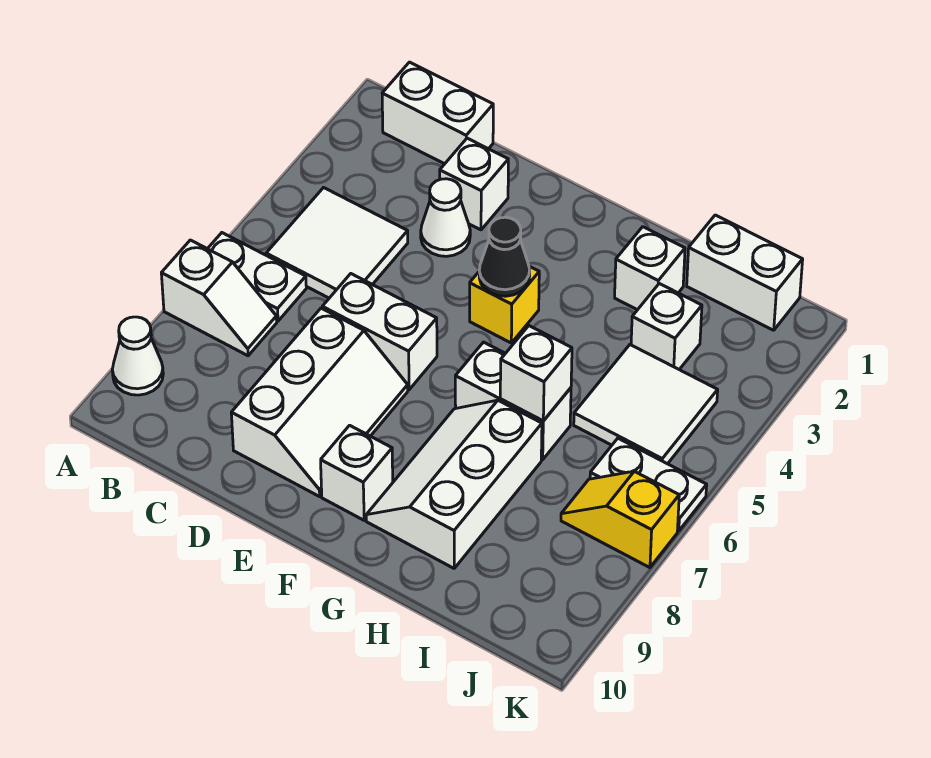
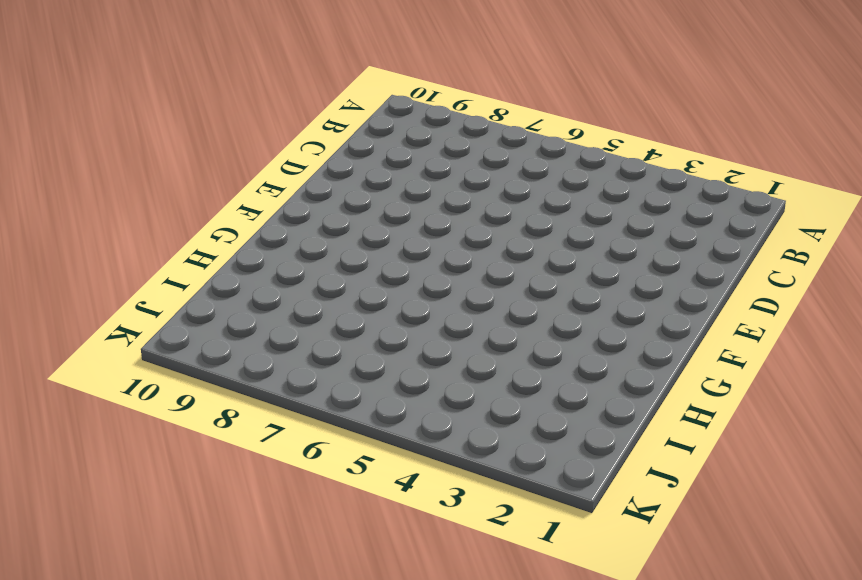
none -> white plate A6:B6 level 1
none -> white slope A7:B7 level 1 top A
none -> white cone A9 level 1

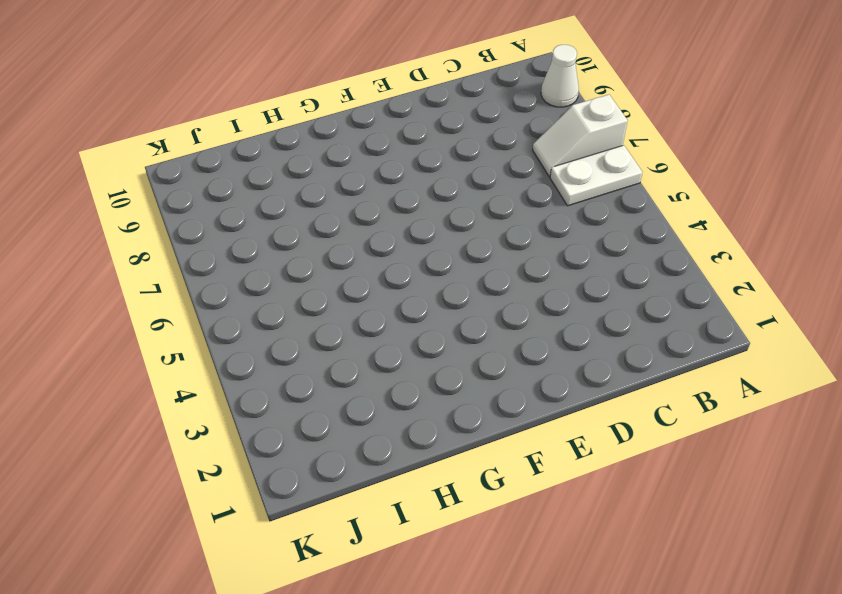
none -> white brick B1:C1 level 1
none -> white tile B4:C5 level 1
none -> white brick D2 level 1

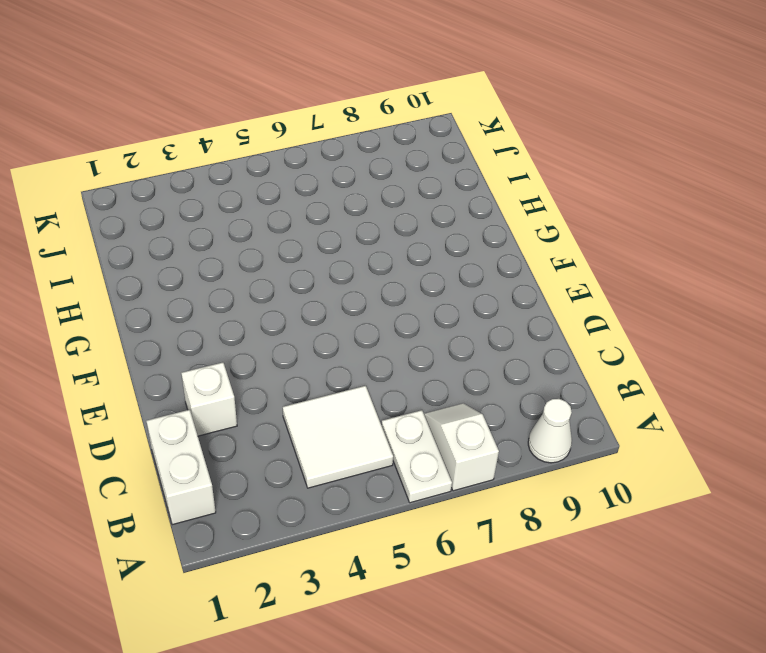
none -> white cone D3 level 1
none -> white brick D6:E6 level 1
none -> white slope D7:E9 level 1 top D

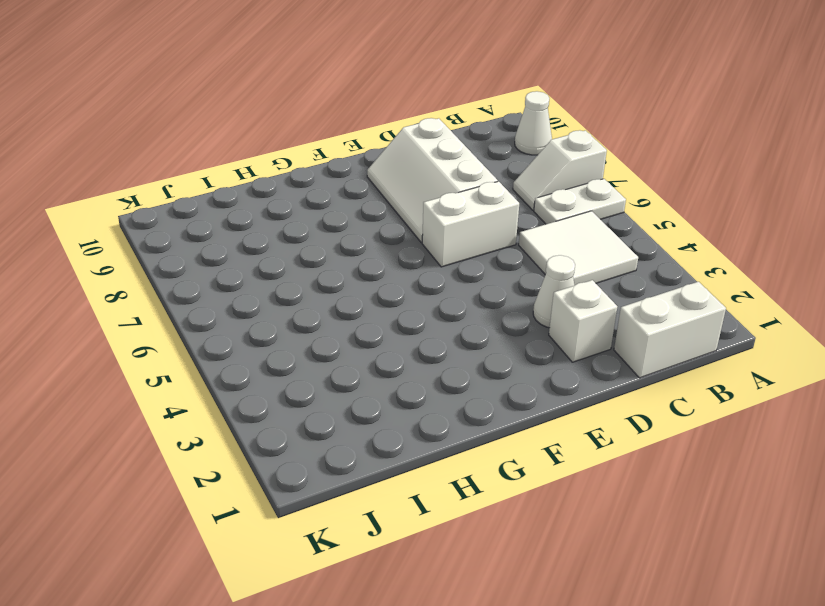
none -> yellow brick F4 level 1
none -> white brick F9 level 1
none -> white brick G6:H6 level 1

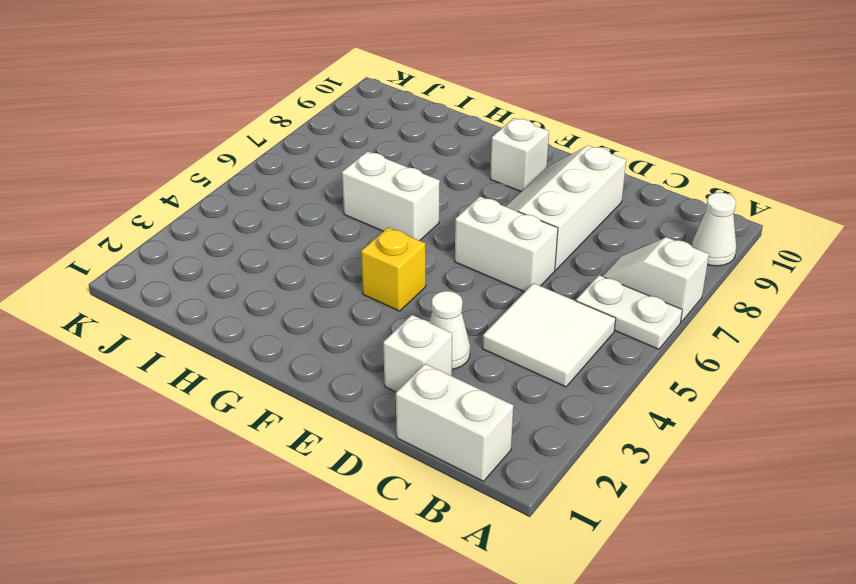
none -> white slope G7:H9 level 1 top H
none -> white brick H2 level 1
none -> white brick I1:J1 level 1

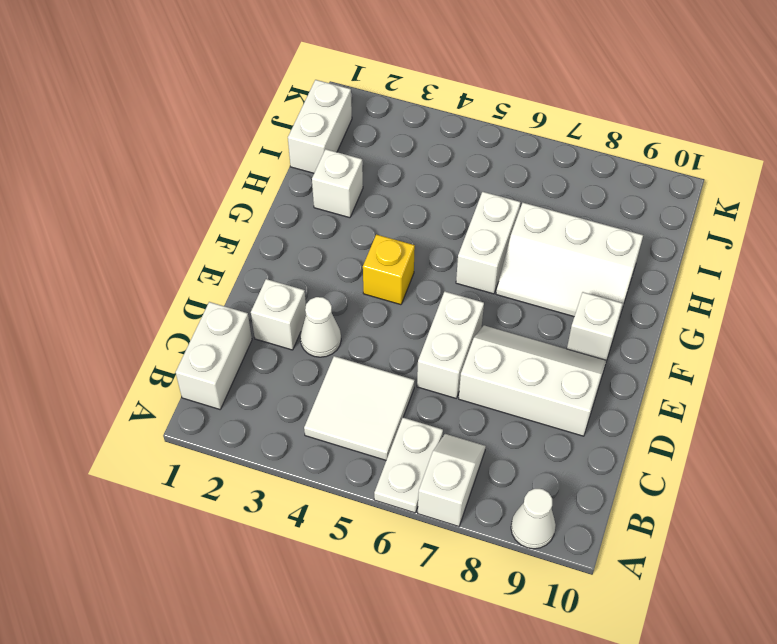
none -> white brick I3 level 1
none -> white tile I4:J5 level 1
none -> white plate J6:K6 level 1

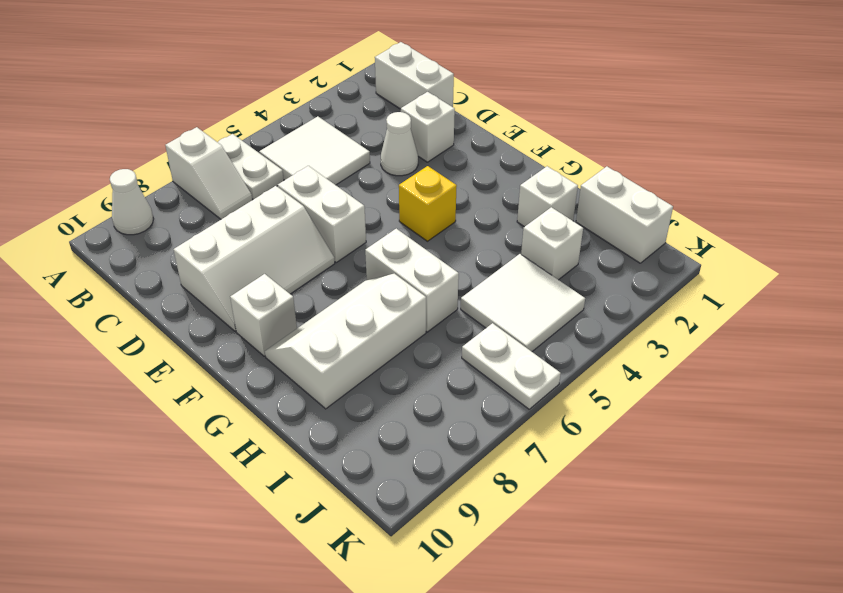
none -> yellow slope J7:K7 level 1 top K
none -> black cone F4 level 2
none -> white brick H6 level 2

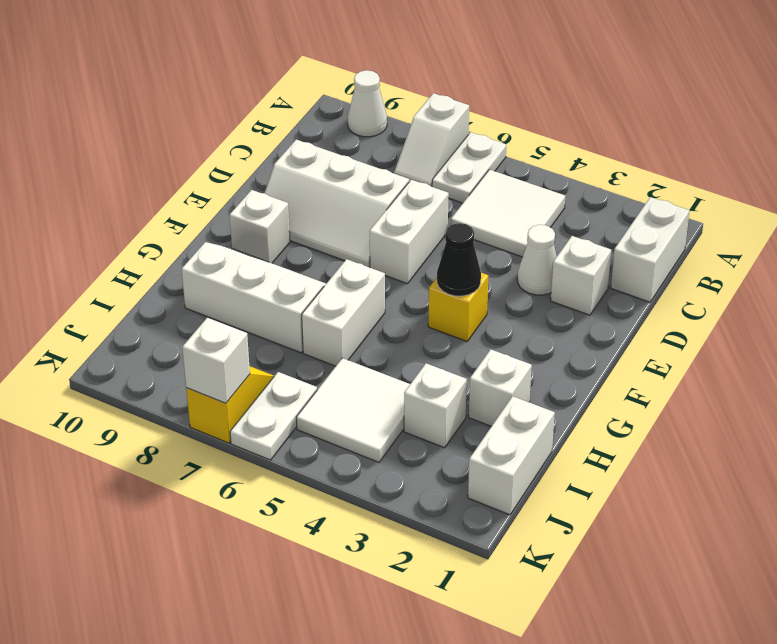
white brick K7 level 2 -> white brick H6 level 2

